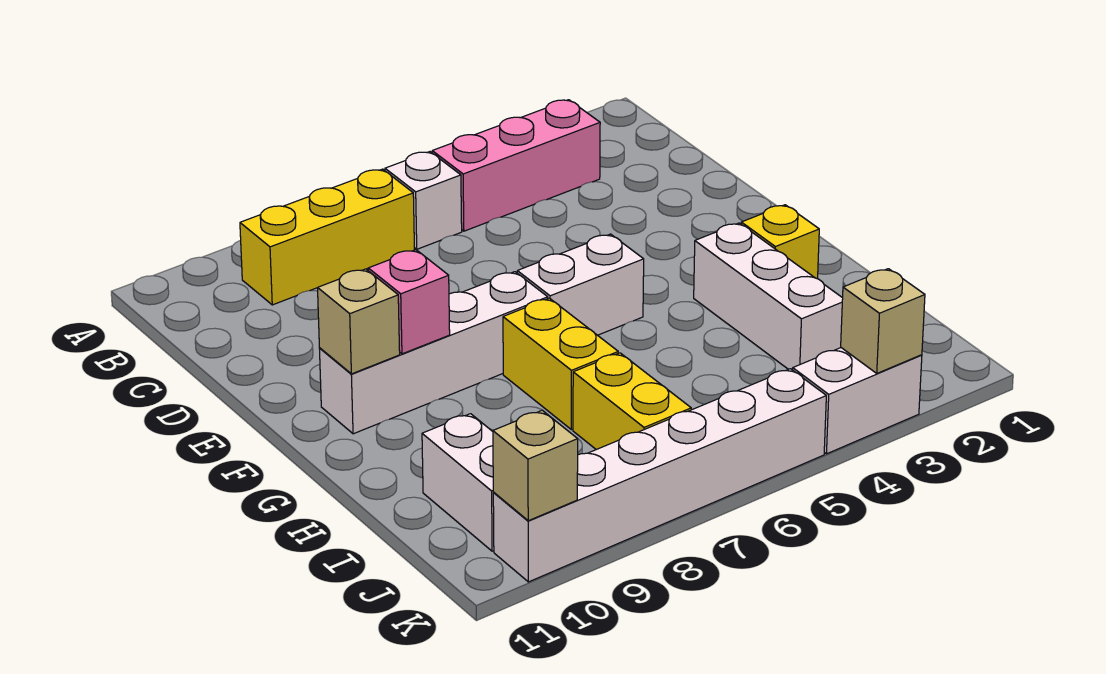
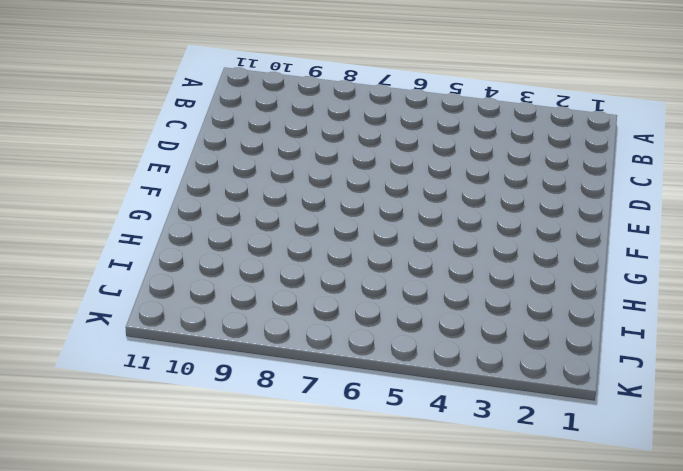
none -> pink brick B3:B5 level 1
none -> white brick B6 level 1
none -> yellow brick B7:B9 level 1

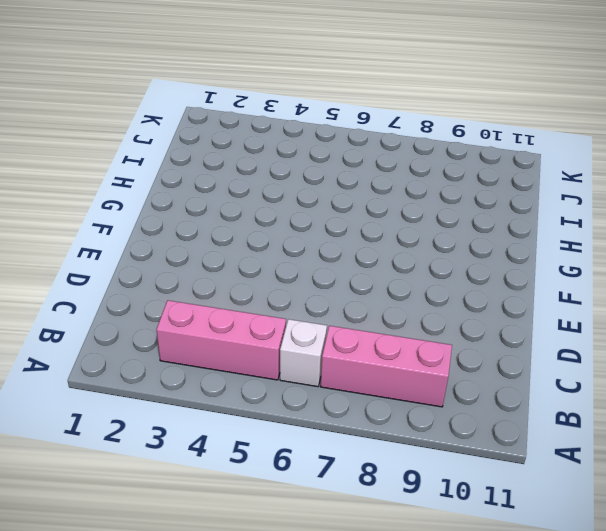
pink brick B7:B9 level 1 -> yellow brick B7:B9 level 1
none -> white brick F5:F6 level 1
none -> white brick F7:F10 level 1
none -> yellow brick G2 level 1

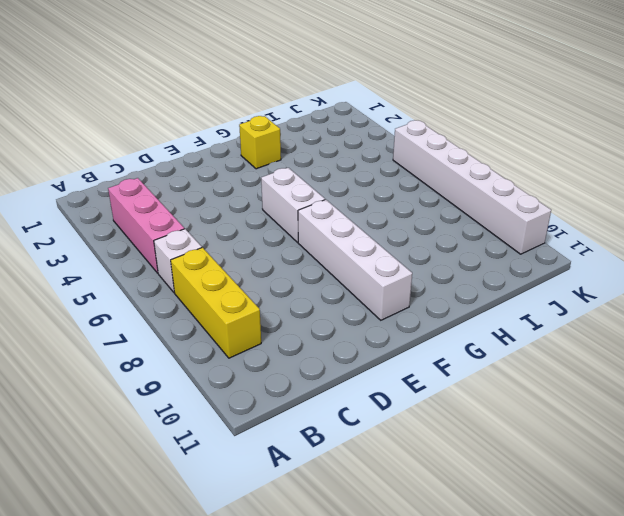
none -> white brick G3:I3 level 1
none -> yellow brick G7:H7 level 1
none -> yellow brick I7:J7 level 1

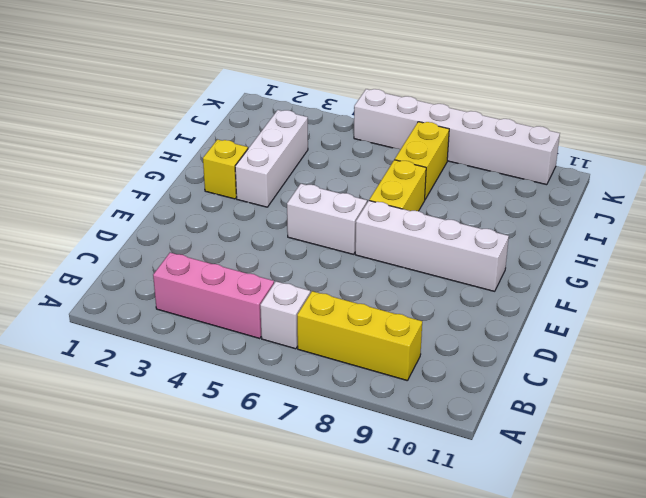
none -> white brick I10:J10 level 1
none -> white brick K3:K4 level 1
none -> pink brick F9 level 2

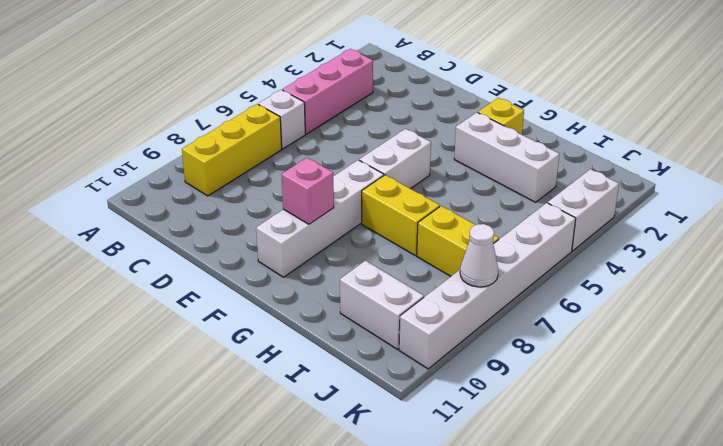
white cone K8 level 2 -> none
none -> tan brick F10 level 2
none -> tan brick K3 level 2
none -> tan brick K10 level 2

